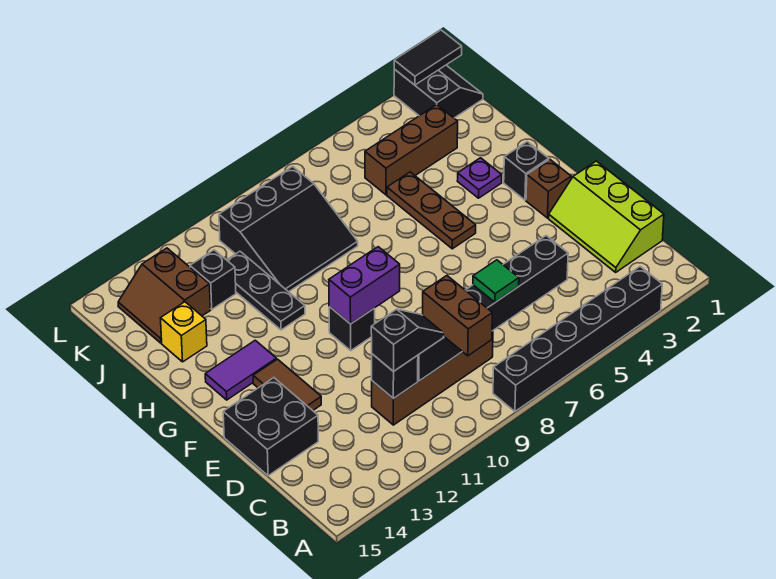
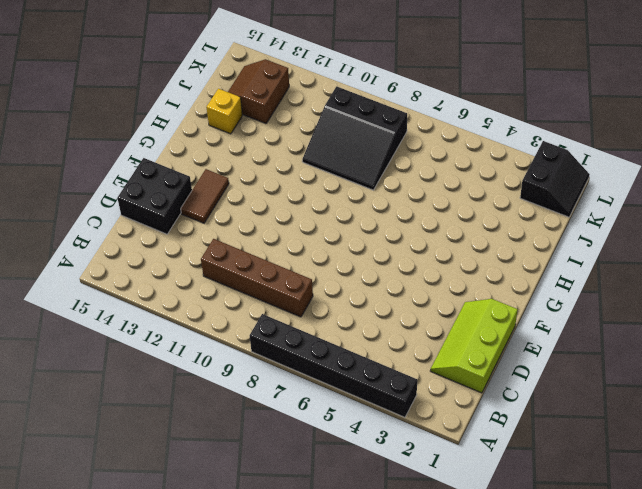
none -> brown brick F2 level 1
none -> black brick F10 level 1
none -> black brick G2 level 1

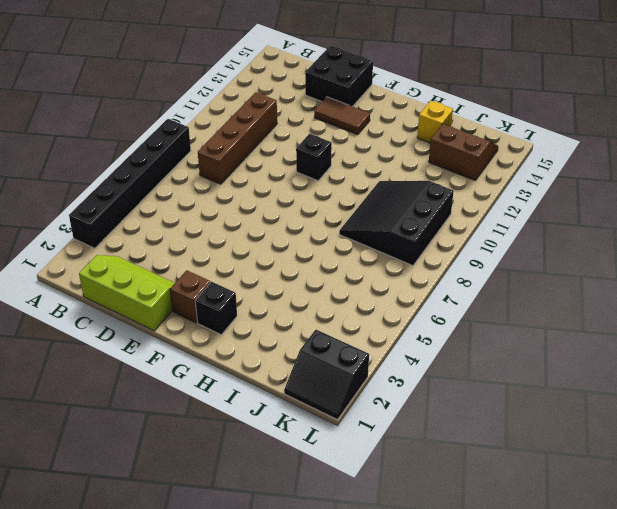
none -> brown plate G5:I5 level 1
none -> purple tile G13:G14 level 1
none -> purple plate H3 level 1

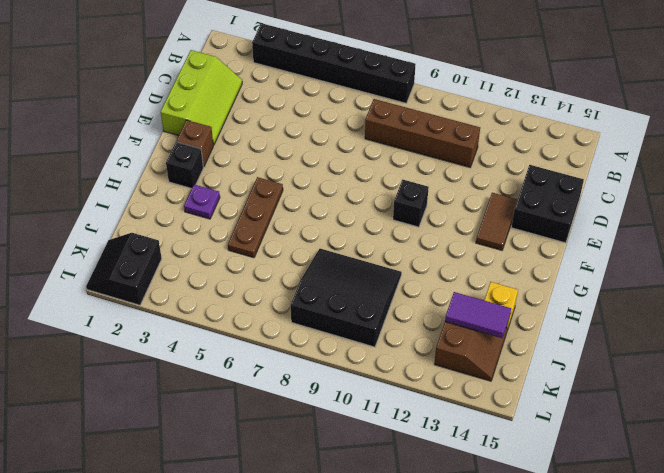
purple tile J13:J14 level 2 -> purple tile G13:G14 level 1
none -> black plate H11:J11 level 1
none -> brown brick J3:J5 level 1
none -> black brick J12 level 1

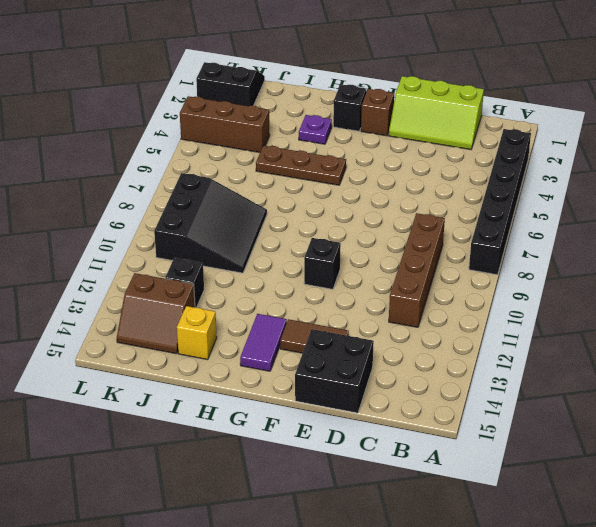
brown brick J4:L4 level 1 -> brown brick J3:J5 level 1
none -> black plate H11:J11 level 1
none -> black brick C5:C10 level 2
none -> black brick C11 level 2

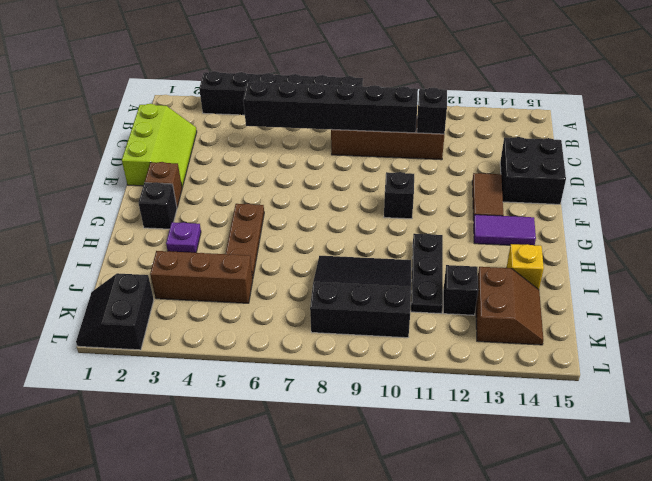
none -> purple brick F9:F10 level 2
none -> black tile L1:L2 level 2
none -> brown brick B9:C9 level 3

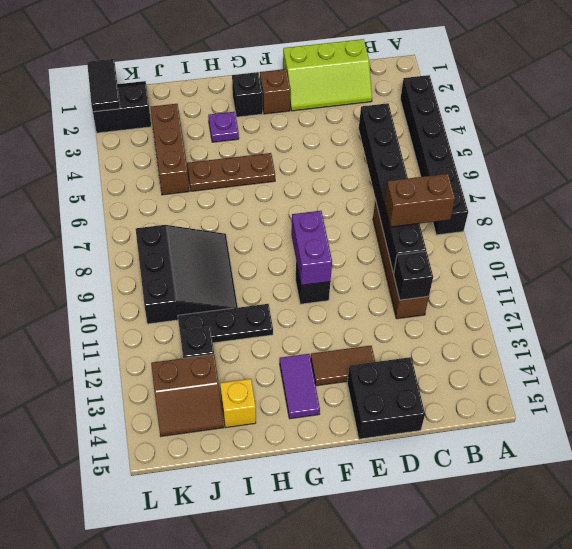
none -> green tile C7 level 3
none -> black slope C10:C11 level 3 top 11

